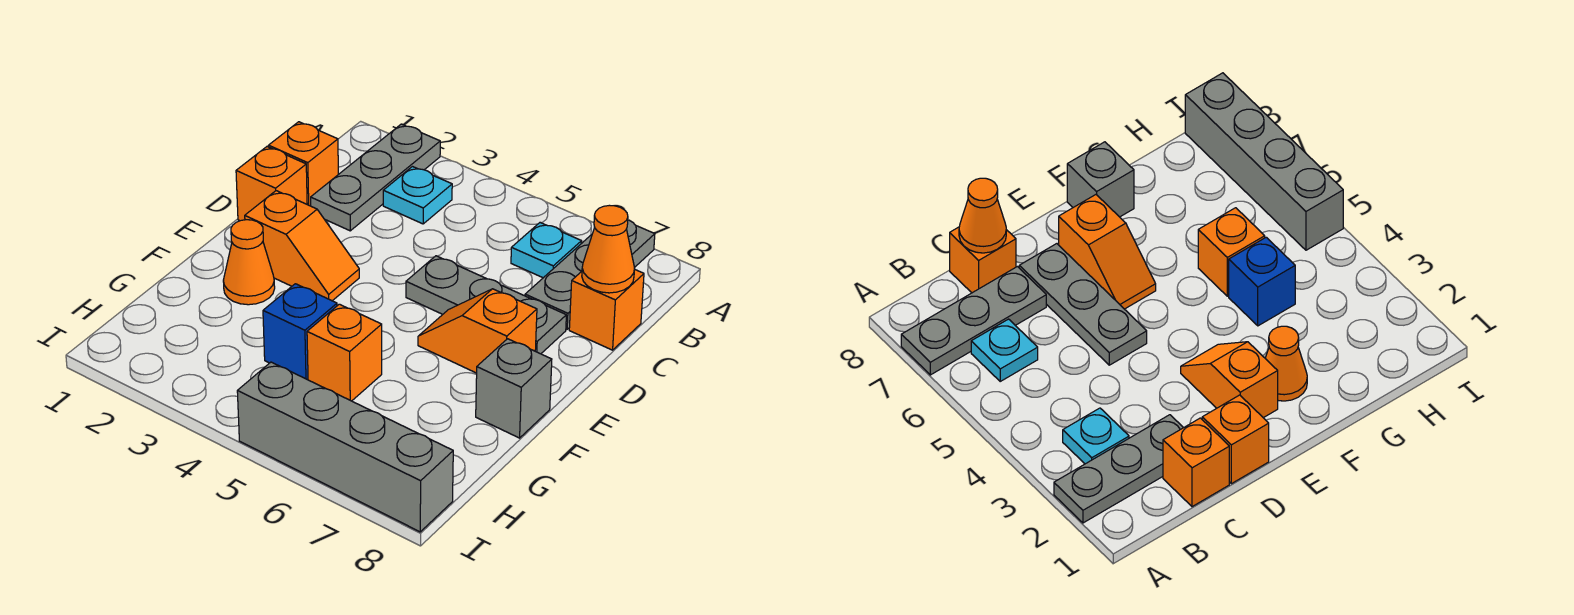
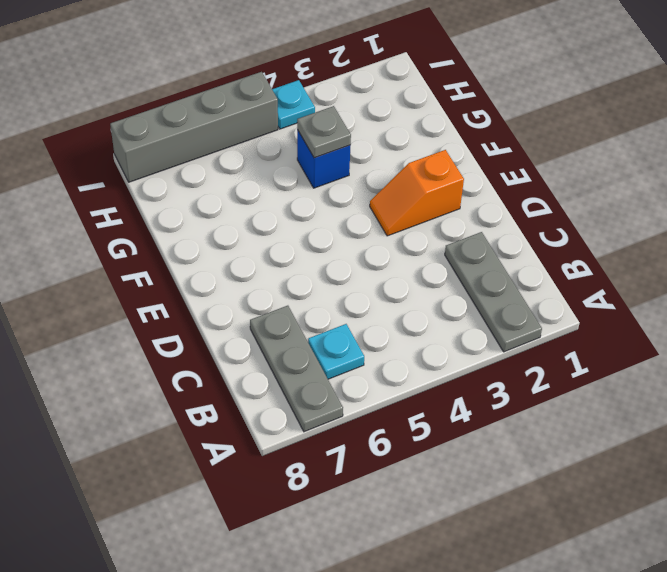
grey plate G4 level 2 -> none
cyan plate I4 level 1 -> cyan plate B3 level 1
none -> orange brick C1 level 1
none -> orange brick C8 level 1
none -> orange brick D1 level 1

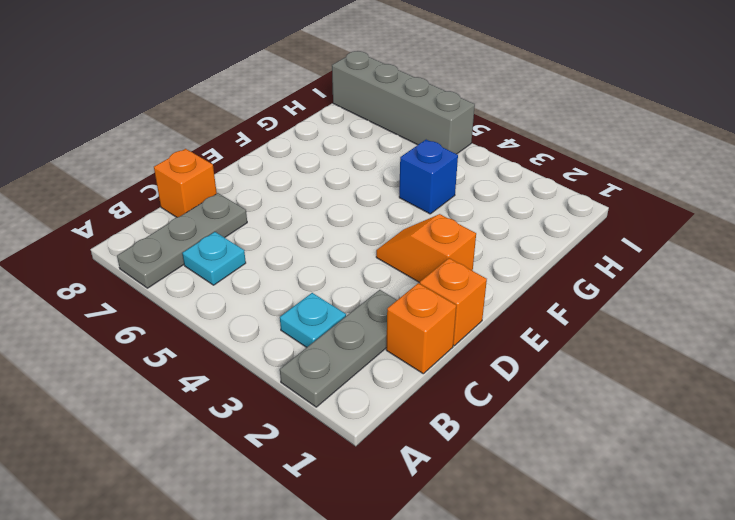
none -> grey plate D5:D7 level 1
none -> orange slope E6:E7 level 1 top 7
none -> orange cone F2 level 1

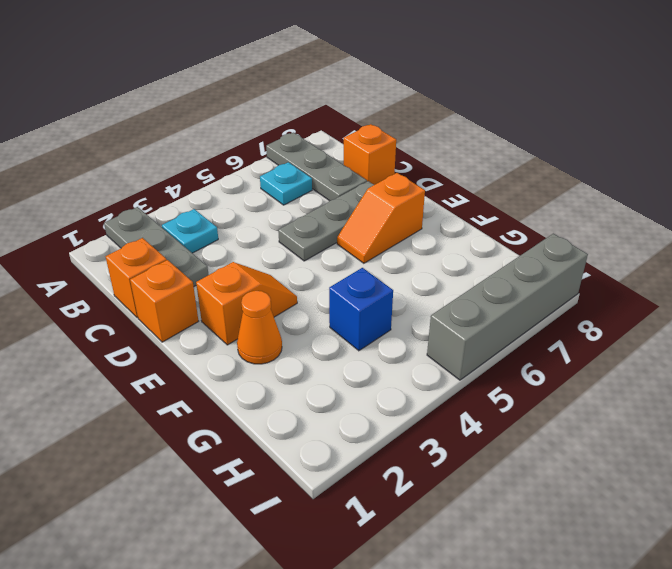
none -> grey brick F8 level 1
none -> orange brick G5 level 1
none -> orange cone C8 level 2

